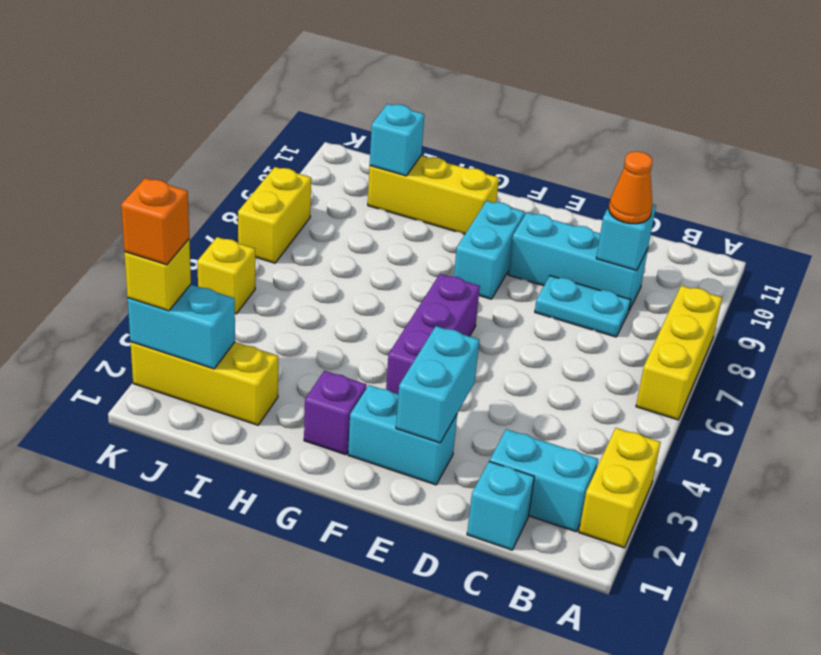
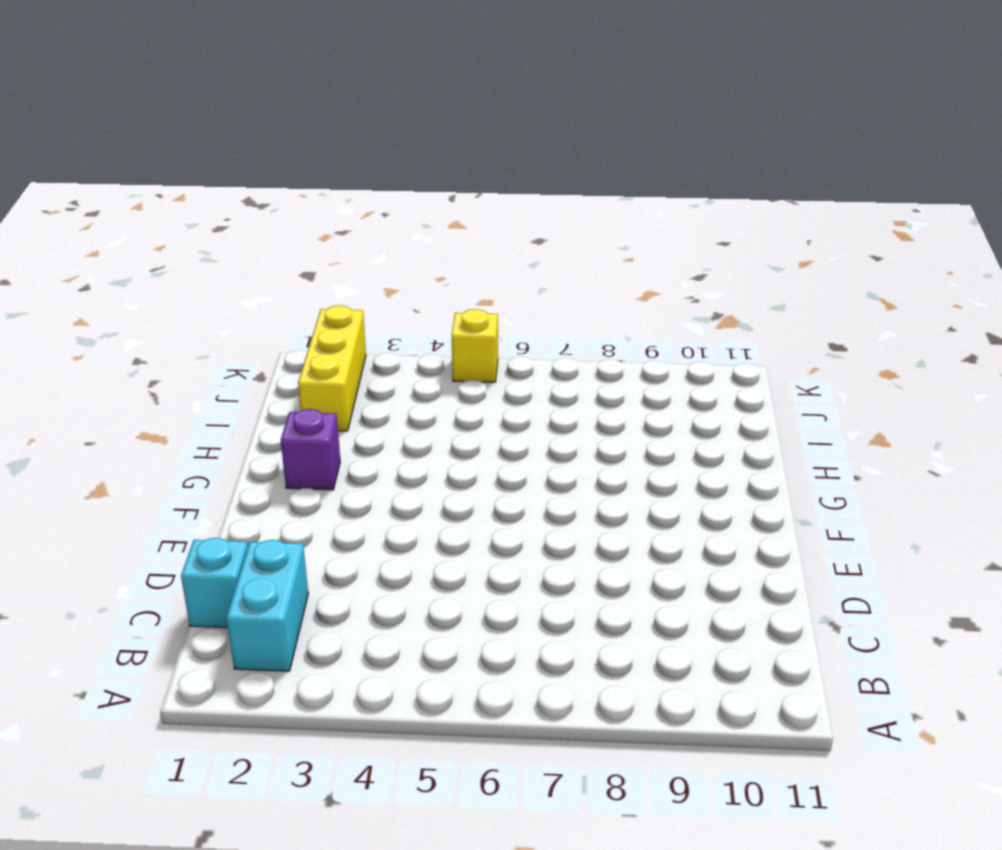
none -> yellow brick A2:A3 level 1
none -> yellow brick A6:A8 level 1
none -> cyan plate C8:D8 level 1

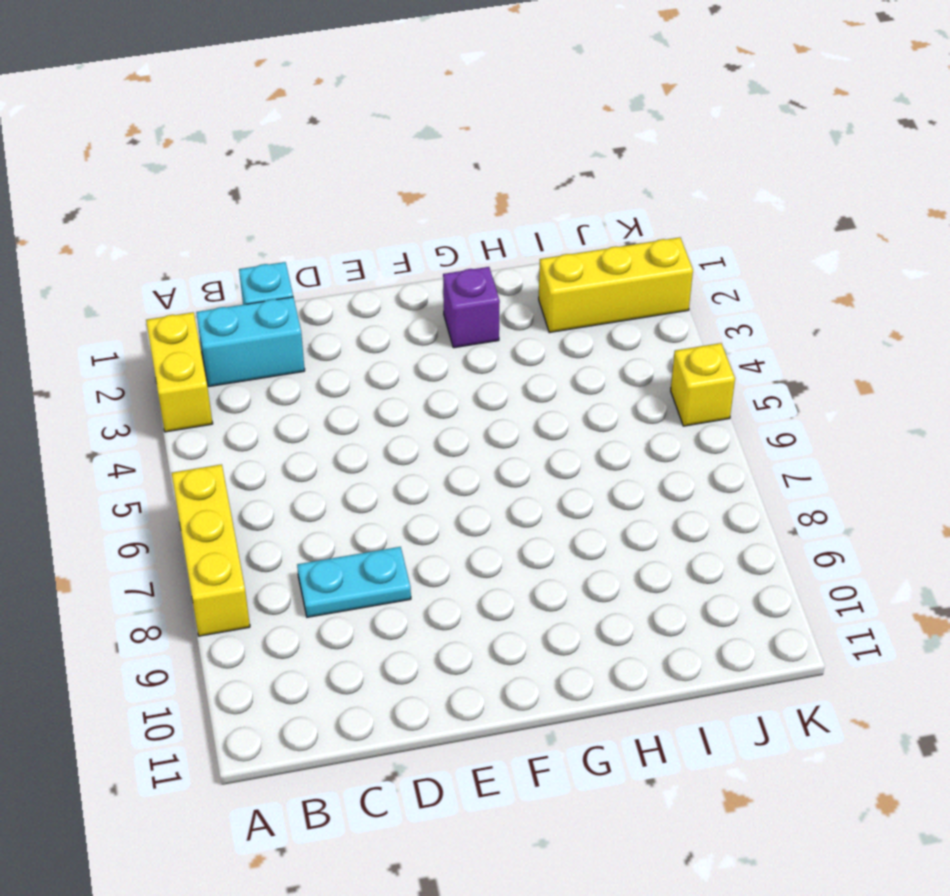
none -> cyan brick C9:E9 level 1
none -> cyan brick E2:F2 level 1
none -> purple brick F4:F6 level 1

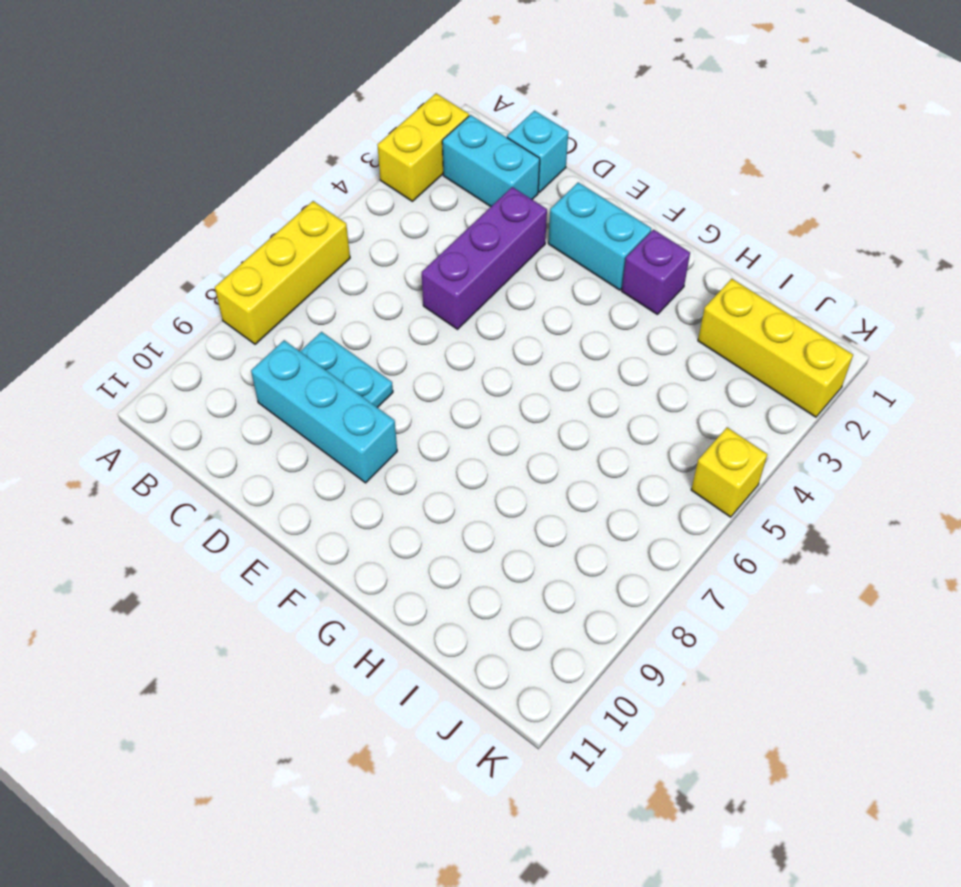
purple brick D3:D5 level 1 -> purple brick F4:F6 level 1
none -> cyan brick F8:F9 level 1
none -> yellow brick G10:I10 level 1
none -> yellow brick K7:K8 level 1

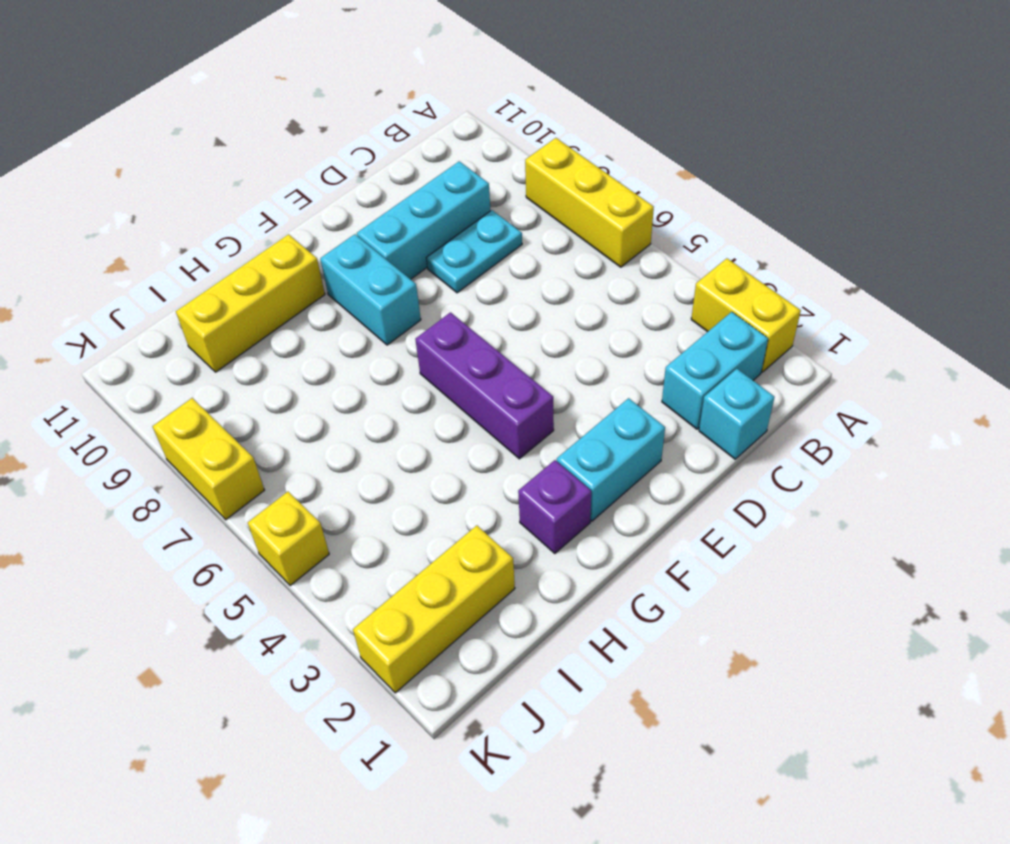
none -> cyan brick C9 level 2
none -> cyan brick E2:E3 level 2
none -> cyan brick I10 level 2

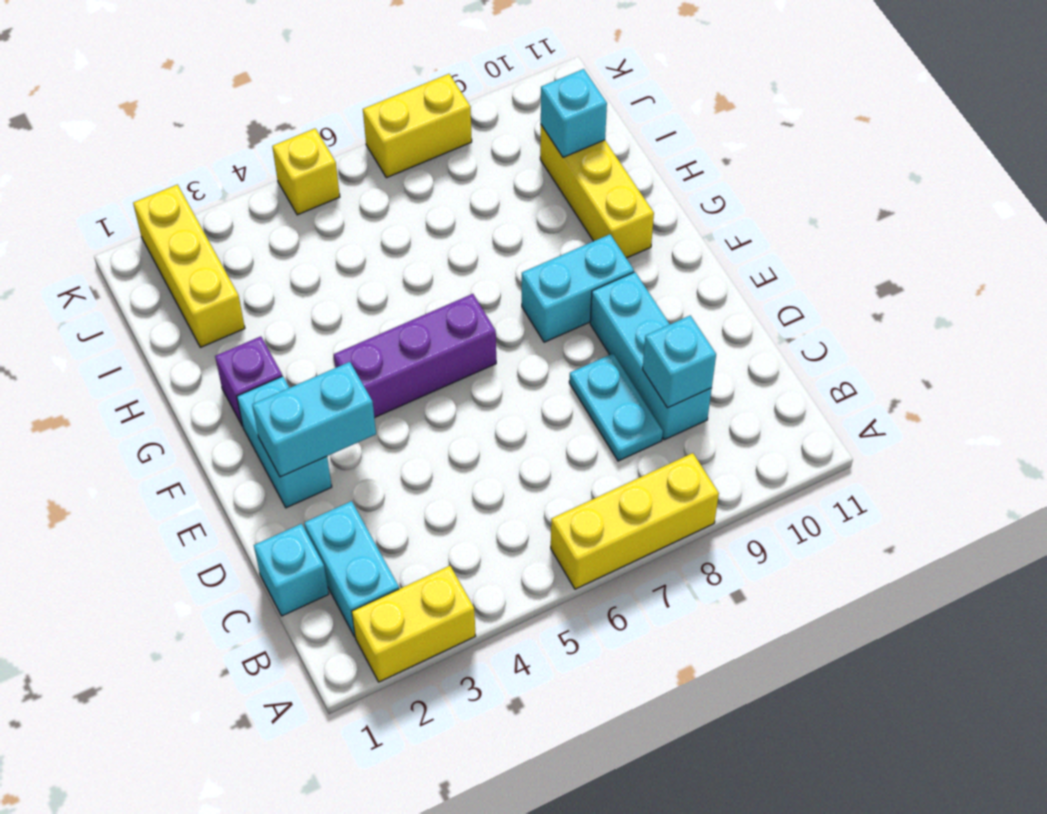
none -> cyan brick J2:K2 level 2
none -> orange cone C9 level 3
none -> yellow brick K2 level 3

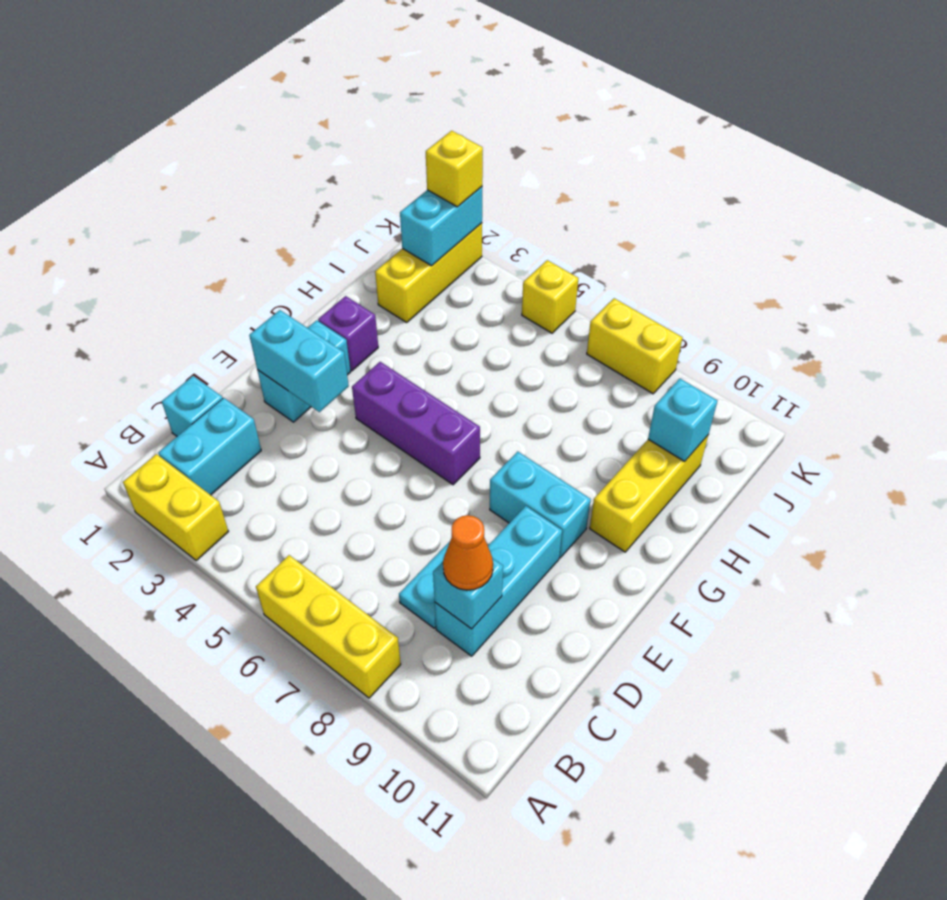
none -> orange brick K2 level 4

